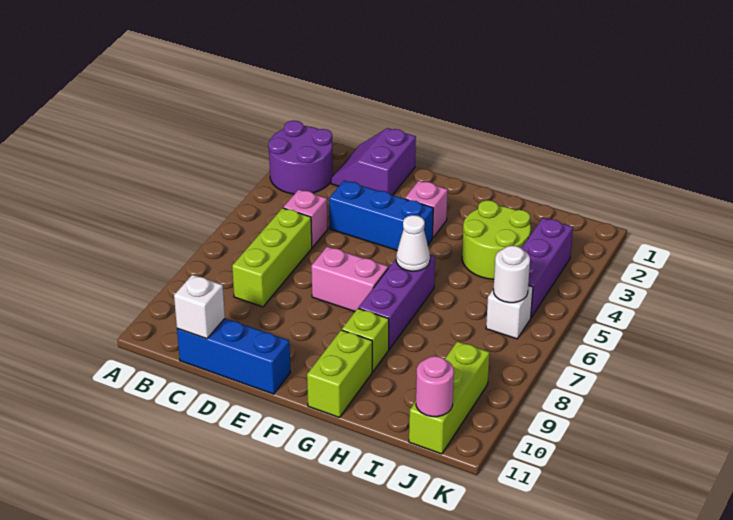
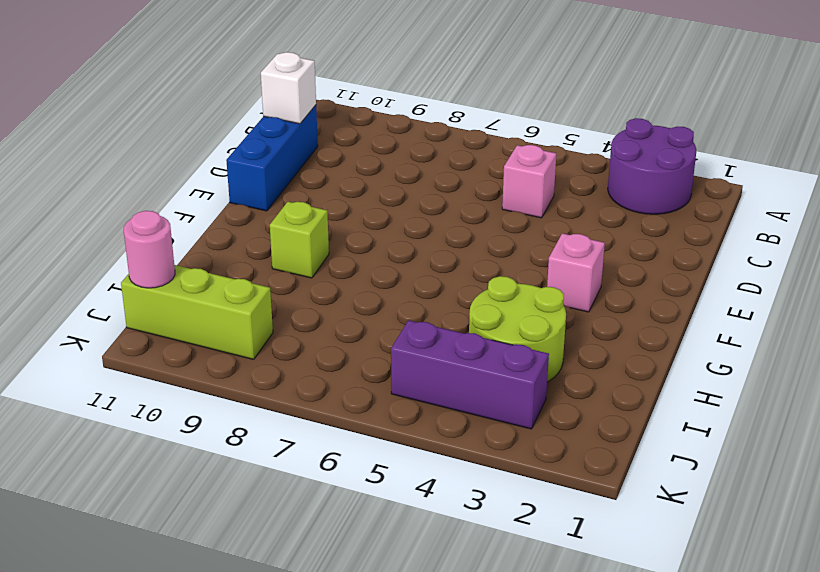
none -> purple slope C1:D2 level 1 top D
none -> lime brick C6:C8 level 1
none -> blue brick D4:F4 level 1

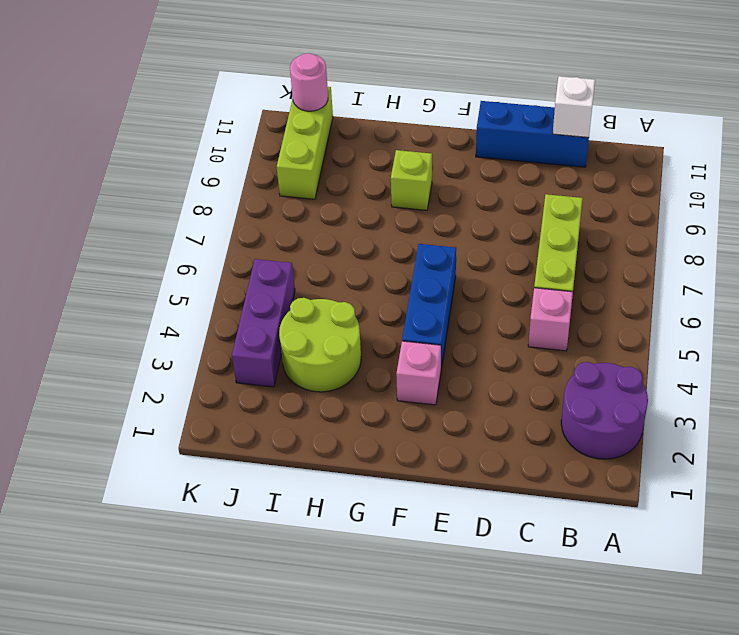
blue brick F4:F6 level 1 -> blue brick D4:F4 level 1
none -> purple slope C1:D2 level 1 top D
none -> pink brick E7:F7 level 1
none -> purple brick G6:G8 level 1

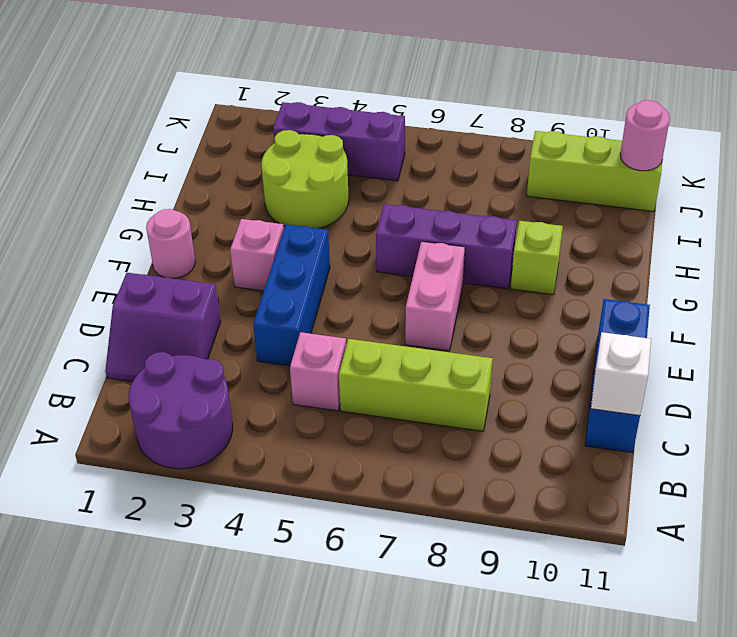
pink round brick F1 level 1 -> none
none -> lime brick G10:G11 level 1
none -> white brick J6 level 1
none -> white cone G6 level 2

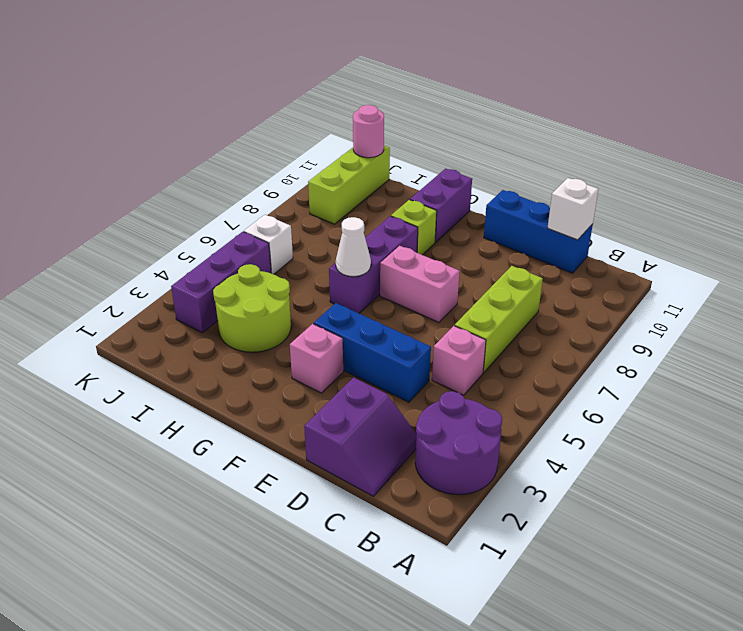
purple brick G10:G11 level 1 -> lime brick G10:G11 level 1
none -> white round brick J6 level 2

